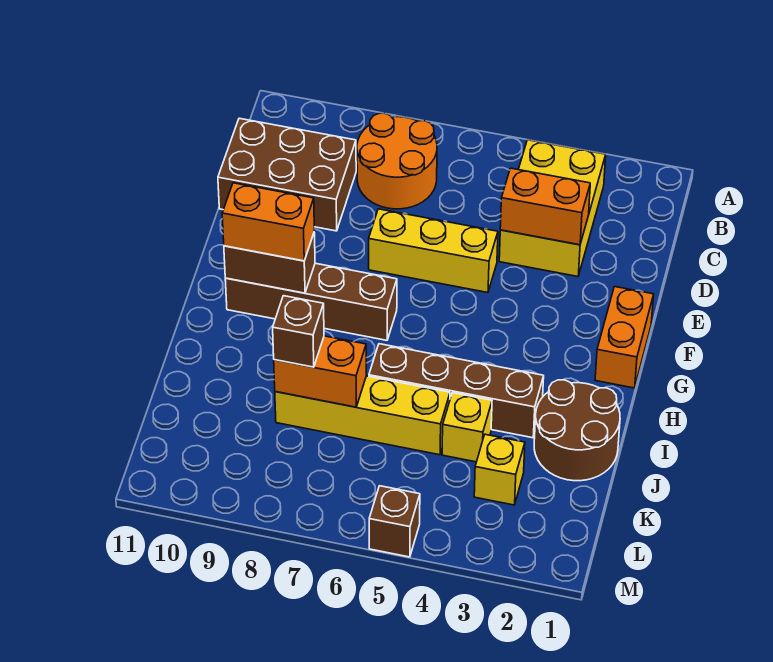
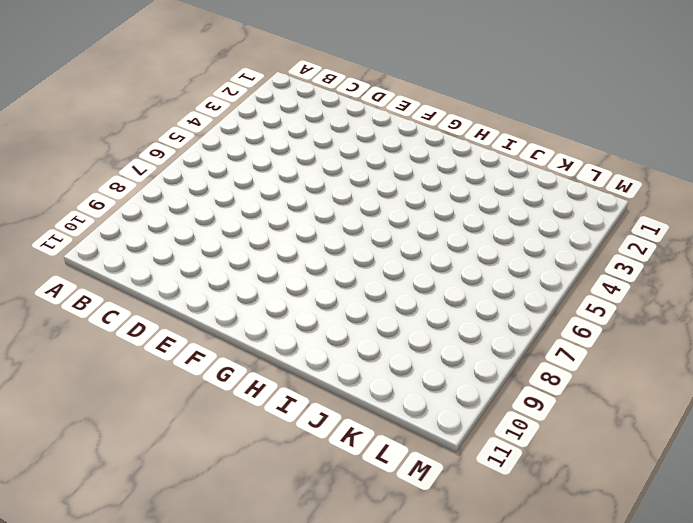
none -> yellow brick B3:D4 level 1
none -> orange round brick B7:C8 level 1
none -> brown brick C9:D11 level 1

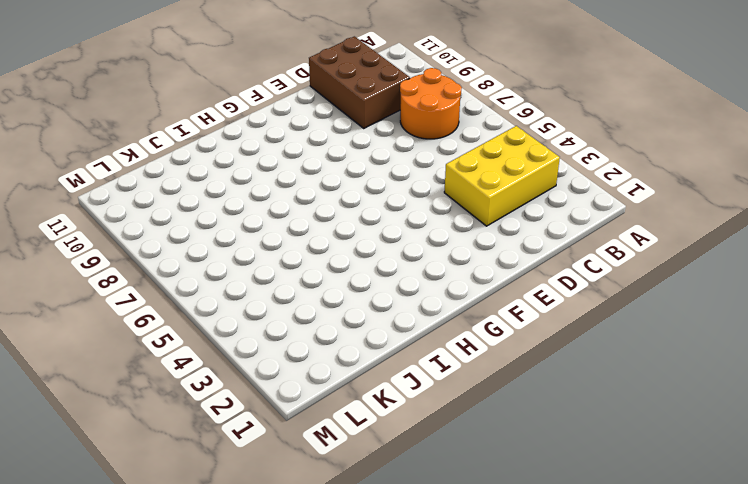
none -> yellow brick E5:E7 level 1
none -> orange brick F1:G1 level 1
none -> brown brick G7:G10 level 1

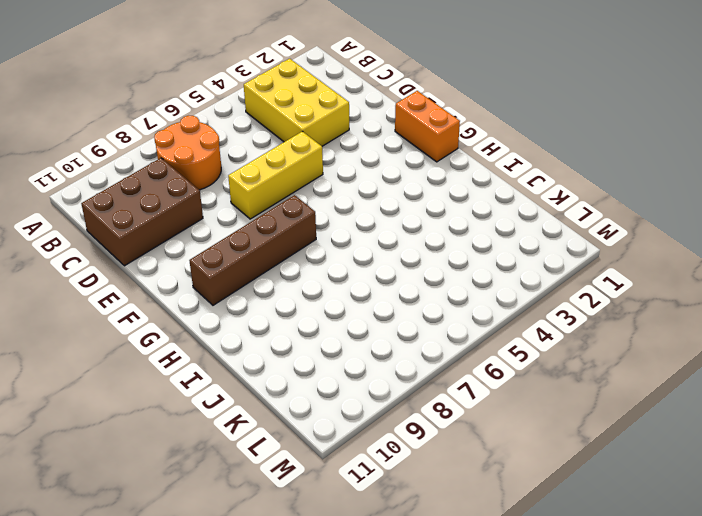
none -> brown round brick I1:J2 level 1
none -> brown brick I3:I6 level 1
none -> yellow brick J4 level 1

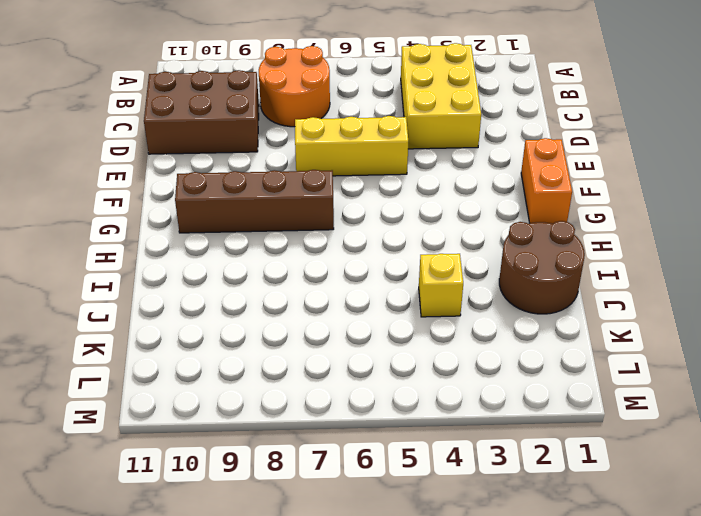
none -> brown brick I3:I6 level 1
none -> yellow brick J5:J8 level 1
none -> yellow brick K3 level 1

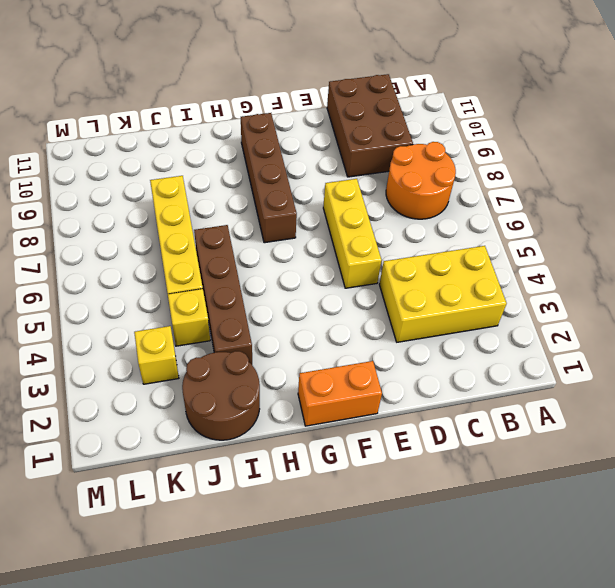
none -> brown brick M5 level 1
none -> orange brick D3:D4 level 2
none -> brown brick G9:G10 level 2

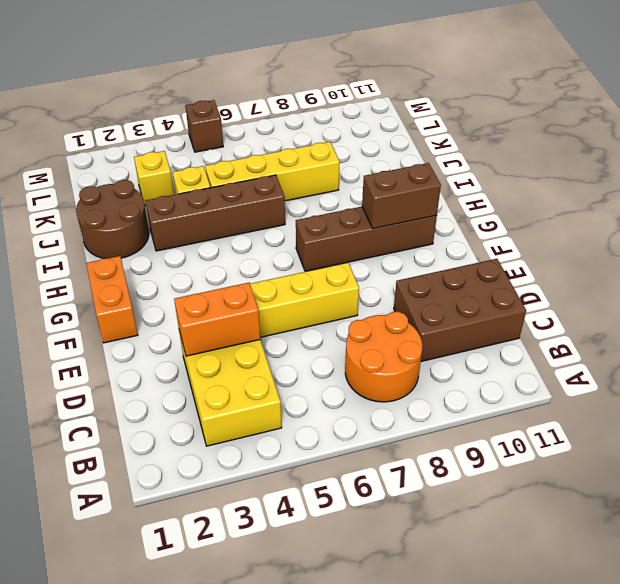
none -> orange brick J7:J8 level 2
none -> orange brick G9:G10 level 3
none -> brown brick J8 level 3

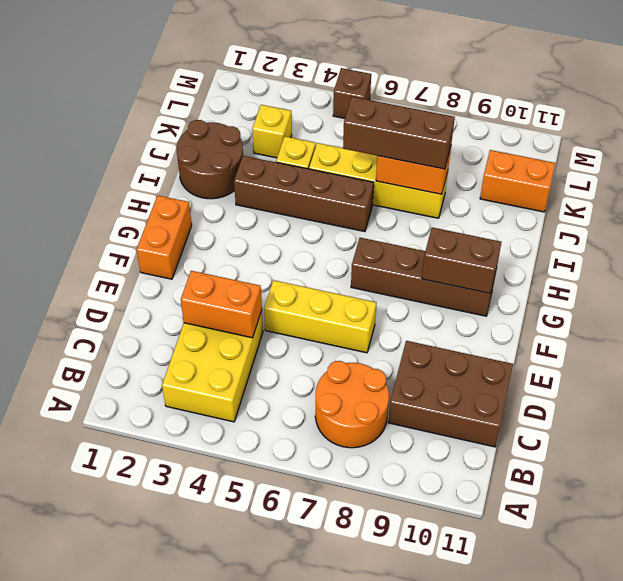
brown brick J6:J8 level 3 -> brown brick J8 level 3
orange brick K10:K11 level 1 -> orange brick G9:G10 level 3

